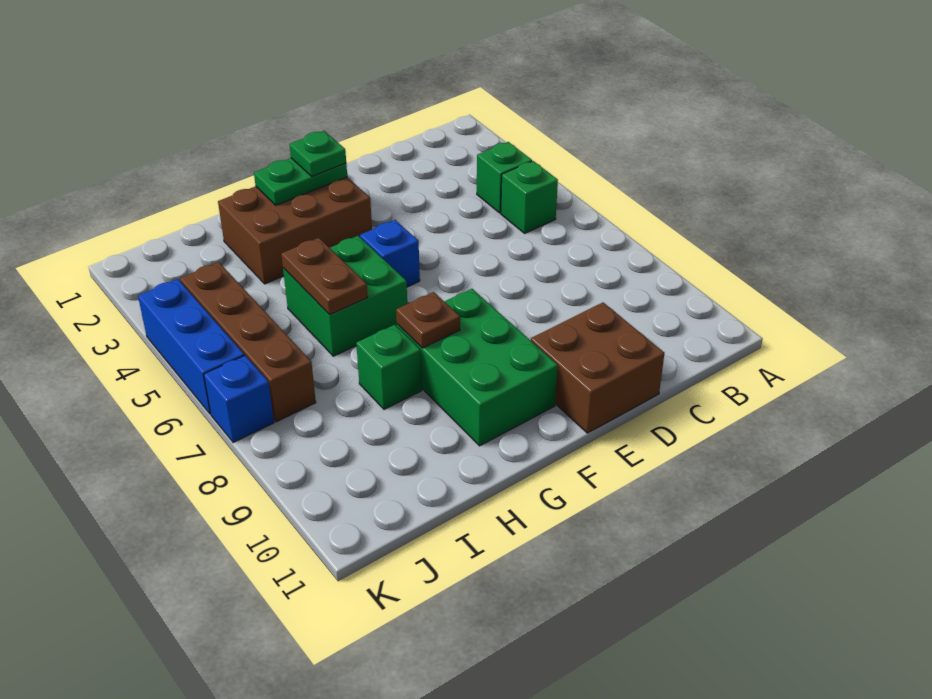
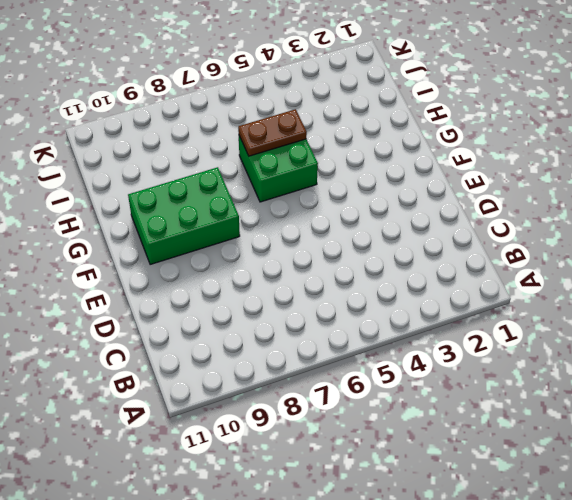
none -> green brick B4 level 1
none -> green brick B5 level 1
none -> brown brick D10:E11 level 1

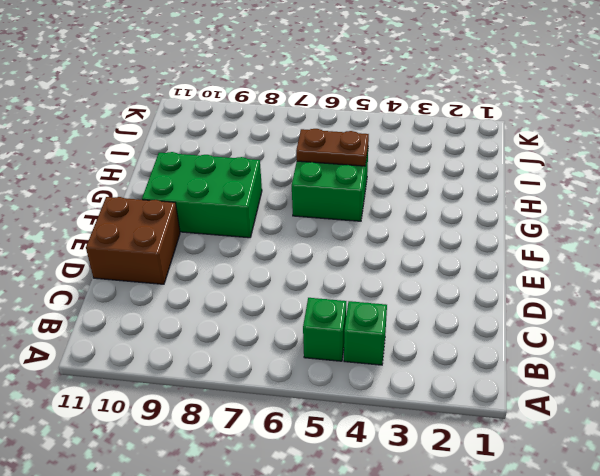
none -> brown brick F2:H3 level 1
none -> blue brick F5 level 1
none -> green brick H8 level 1

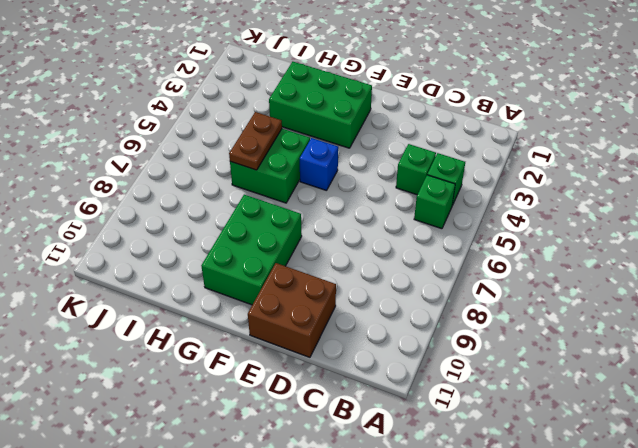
green brick C4 level 1 -> green brick H8 level 1
green brick F2:H3 level 1 -> brown brick F2:H3 level 1
none -> brown brick J4:J7 level 1
none -> blue brick K4:K6 level 1
none -> blue brick K7 level 1

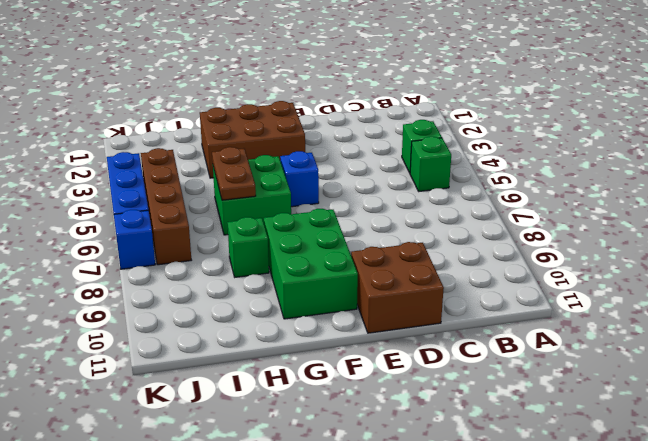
none -> green plate F2:G2 level 2
none -> brown plate G8 level 2
none -> green plate F2 level 3

